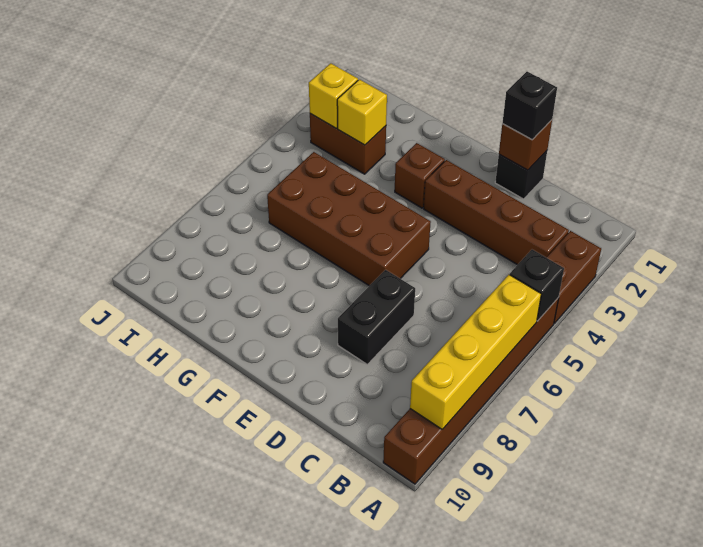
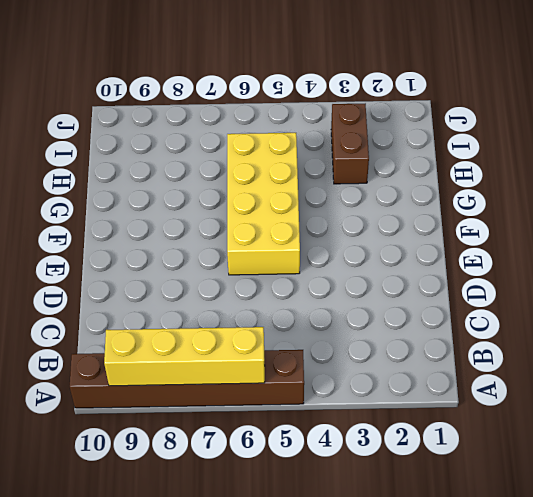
yellow brick E5:H6 level 1 -> brown brick E5:H6 level 1
none -> brown brick A3:A4 level 1
none -> brown brick B3:E3 level 1
none -> black brick D1 level 1

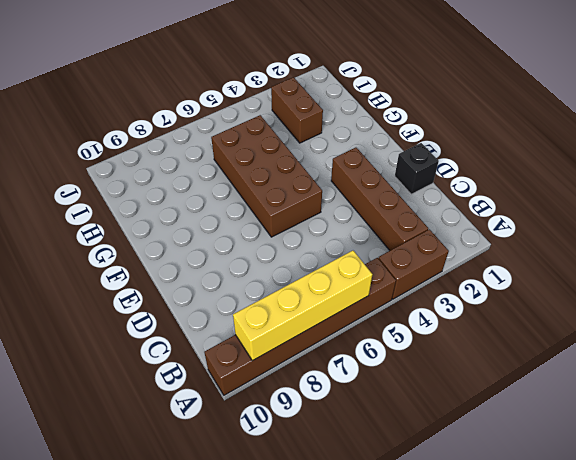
none -> black brick D7:D8 level 1
none -> brown brick F3 level 1
none -> black brick A5 level 2

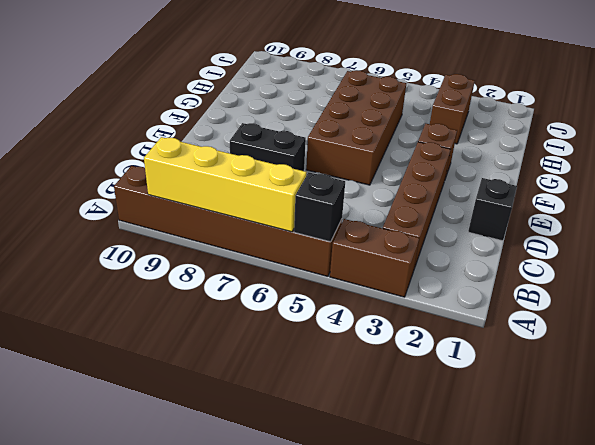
none -> brown brick D1 level 2
none -> yellow brick H3 level 2
none -> yellow brick I3 level 2

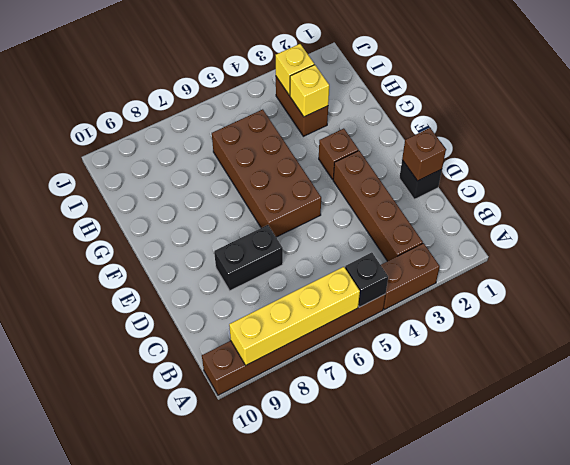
none -> black brick D1 level 3

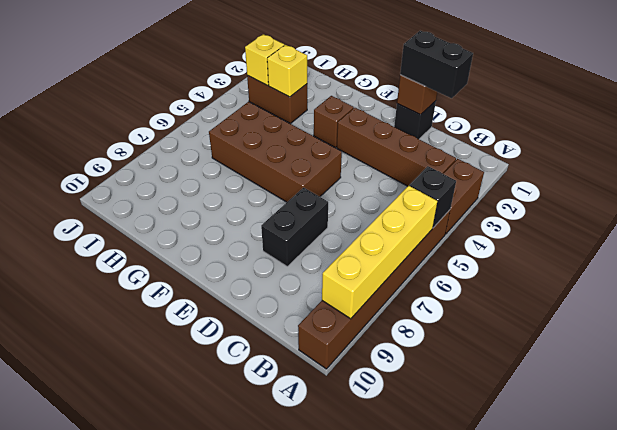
black brick C1:D1 level 3 -> black brick D1 level 3

